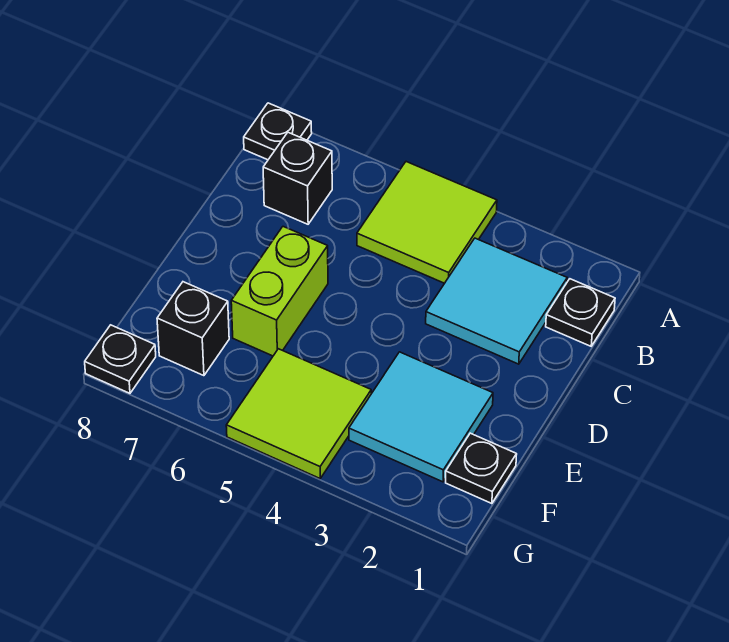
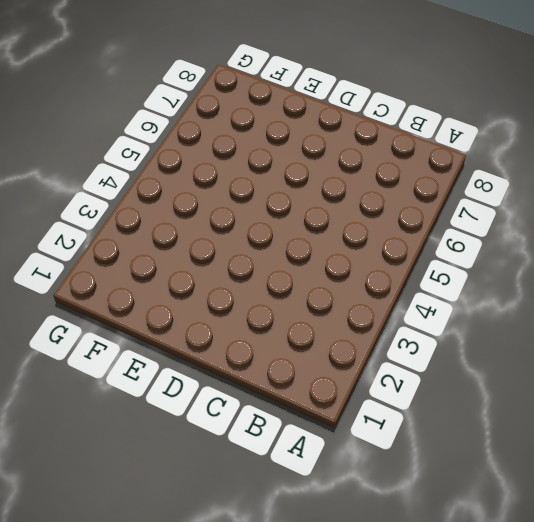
none -> lime tile A4:B5 level 1
none -> black plate A8 level 1

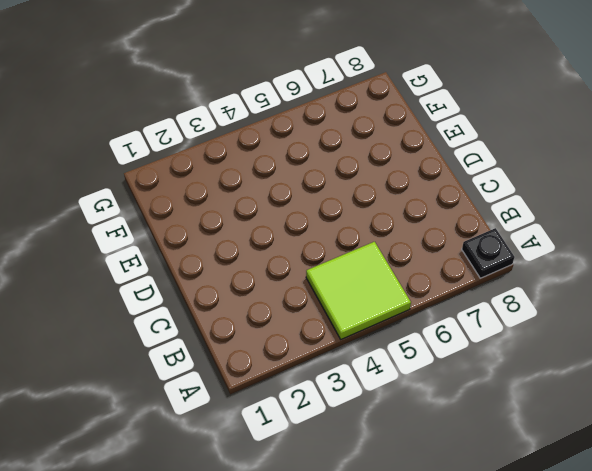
none -> black plate B1 level 1
none -> cyan tile B2:C3 level 1

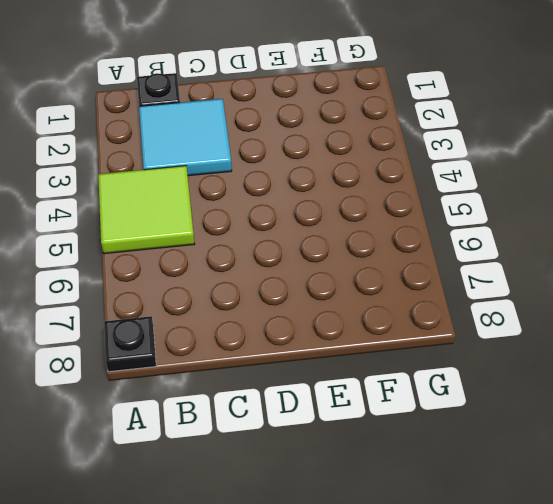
none -> black brick B7 level 1
none -> lime brick D6:E6 level 1

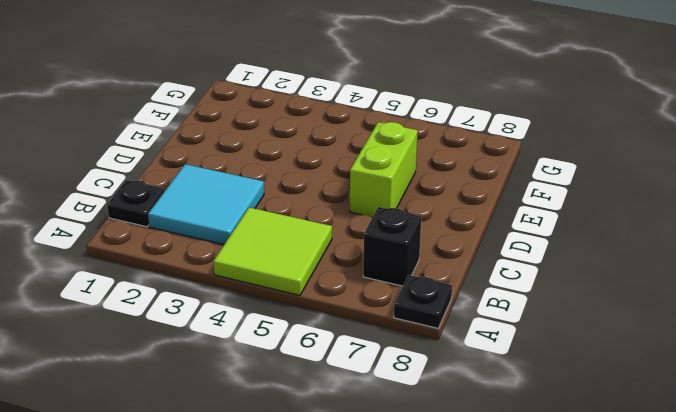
none -> cyan tile E2:F3 level 1
none -> black plate F1 level 1

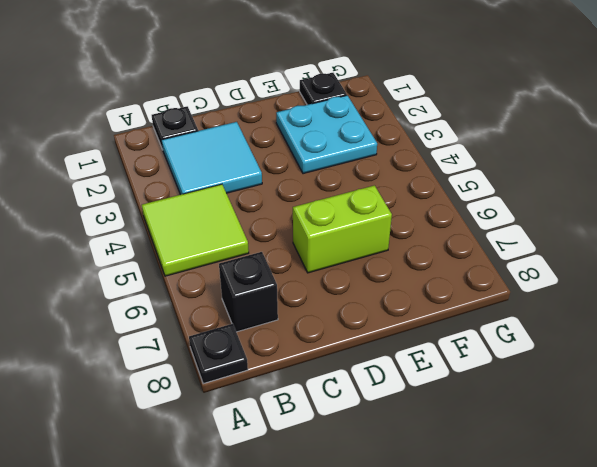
cyan plate E2:F3 level 1 -> cyan tile E2:F3 level 1
none -> lime tile F4:G5 level 1
none -> black brick F7 level 1

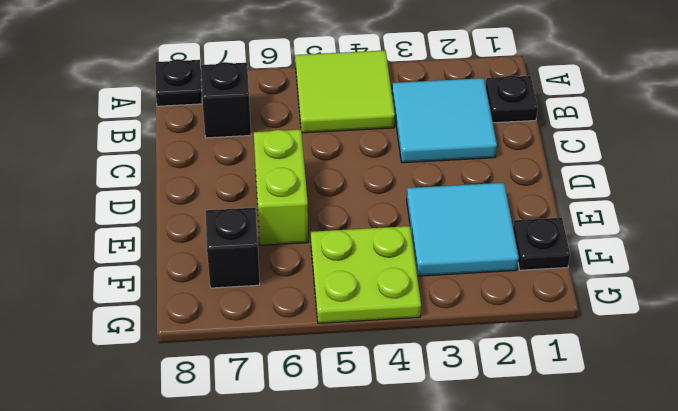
lime plate F4:G5 level 1 -> lime tile F4:G5 level 1
none -> black plate G8 level 1

